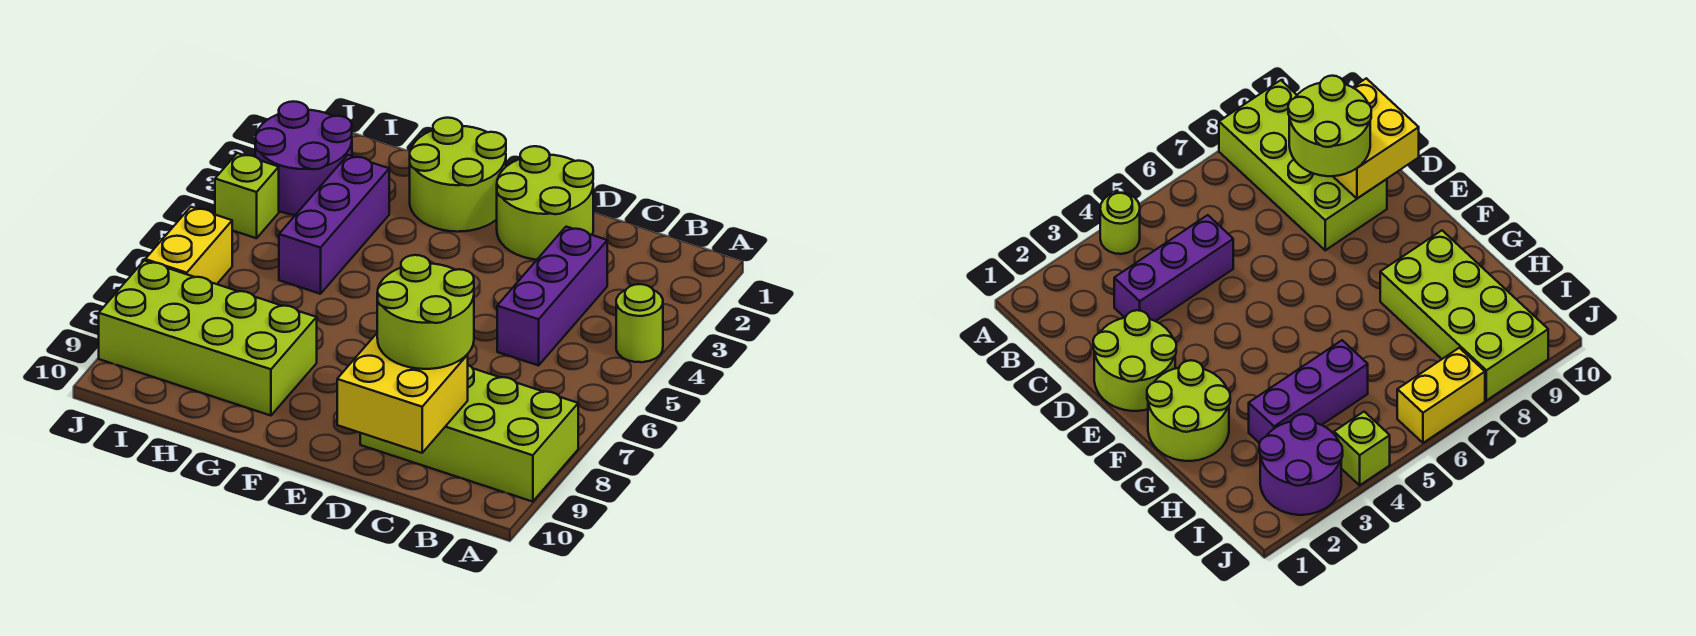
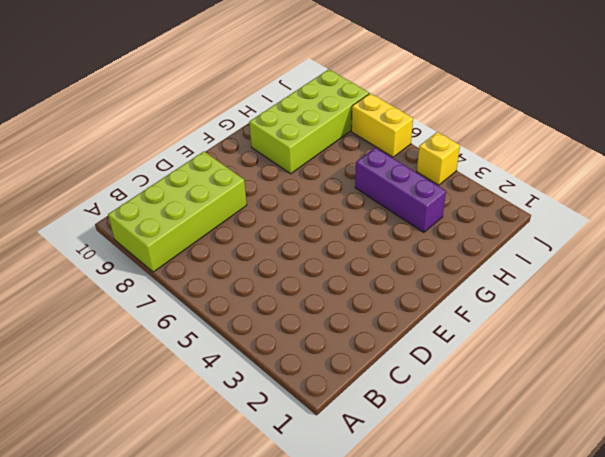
yellow brick J4 level 1 -> lime brick J4 level 1
none -> lime round brick A4 level 1
none -> purple brick C3:C5 level 1
none -> lime round brick D1:E2 level 1

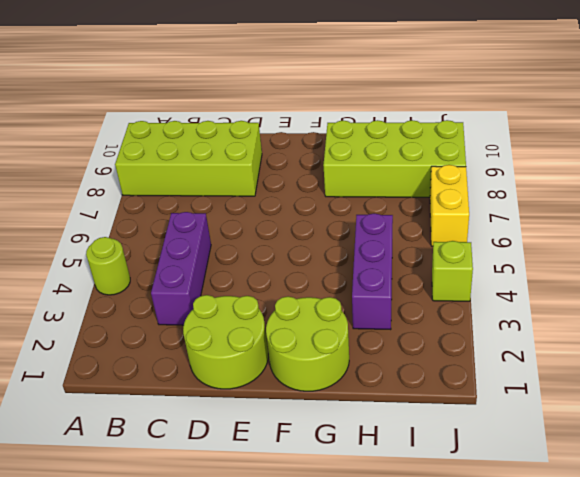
none -> purple round brick I2:J3 level 1
none -> yellow brick C9:D10 level 2
none -> lime round brick C8:D9 level 3

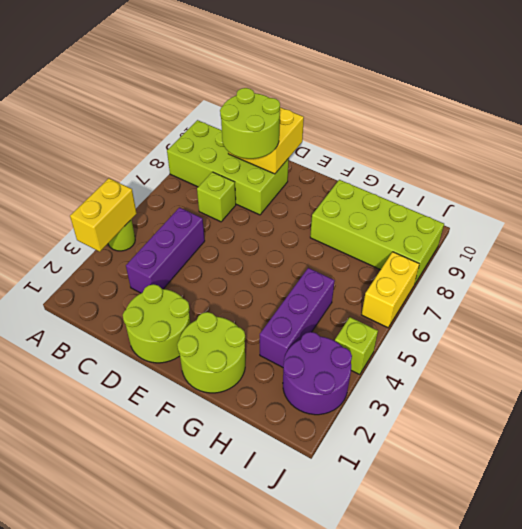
yellow brick A3:A4 level 2 -> none
lime brick C7 level 1 -> none

